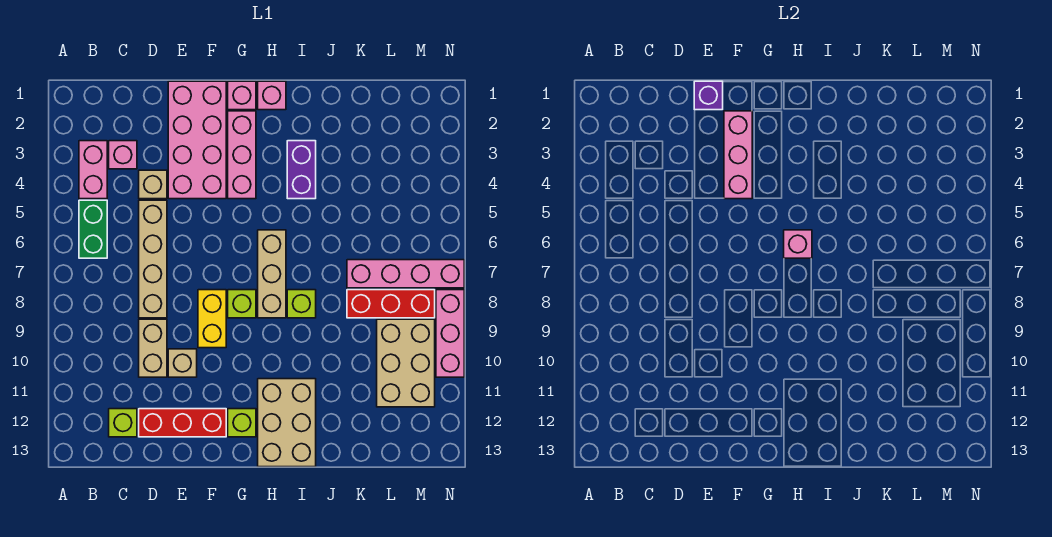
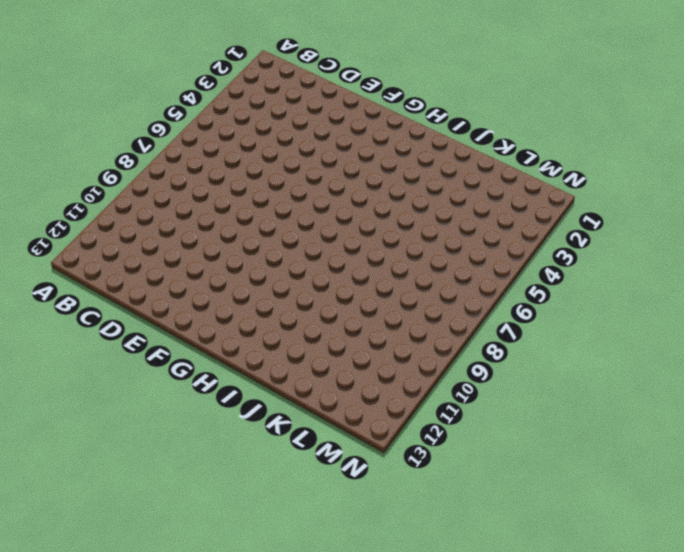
none -> pink brick B3:B4 level 1
none -> green brick B5:B6 level 1
none -> pink brick C3 level 1

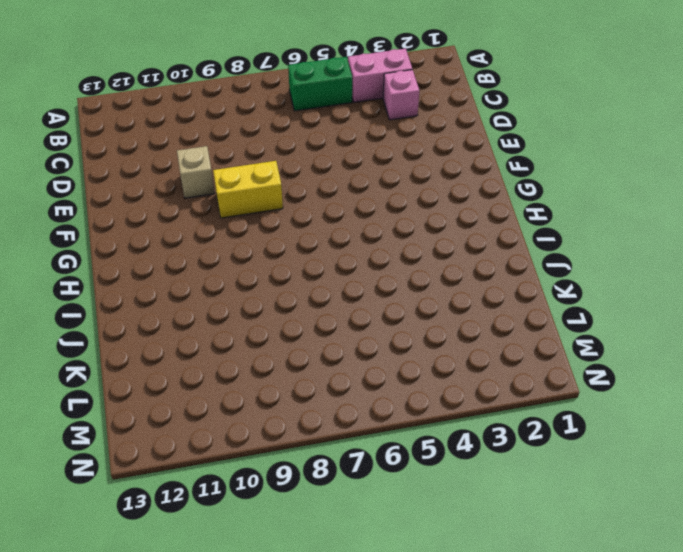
none -> lime brick C12 level 1
none -> tan brick D4 level 1
none -> tan brick D5:D8 level 1

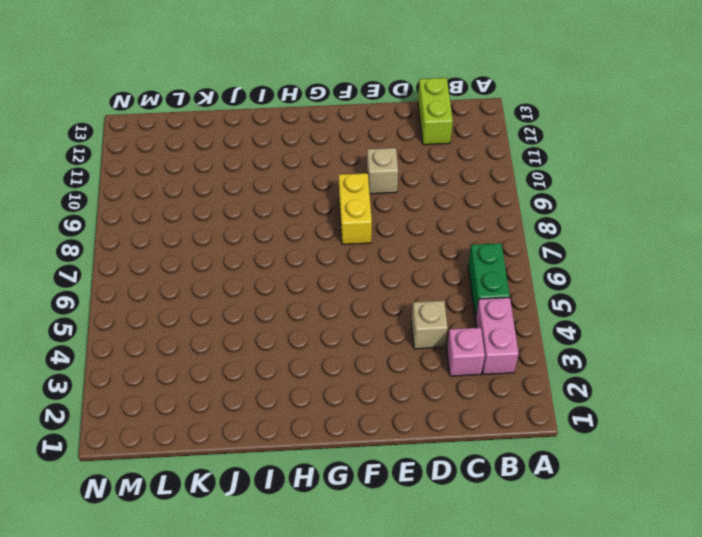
lime brick C12:C13 level 1 -> lime brick C12 level 1
none -> tan brick D5:D8 level 1
none -> tan brick D9:D10 level 1
none -> red brick D12:F12 level 1

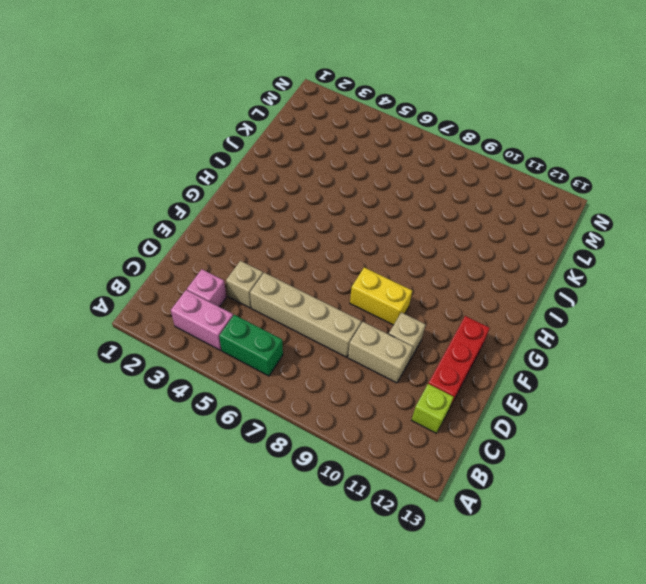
none -> pink brick E1:F4 level 1
none -> pink brick G1 level 1
none -> pink brick G2:G4 level 1

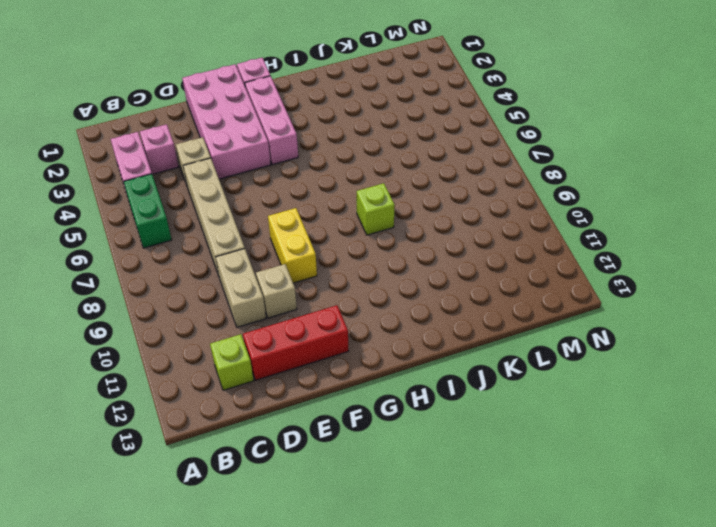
none -> lime brick G8 level 1
none -> lime brick G12 level 1
none -> pink brick H1 level 1

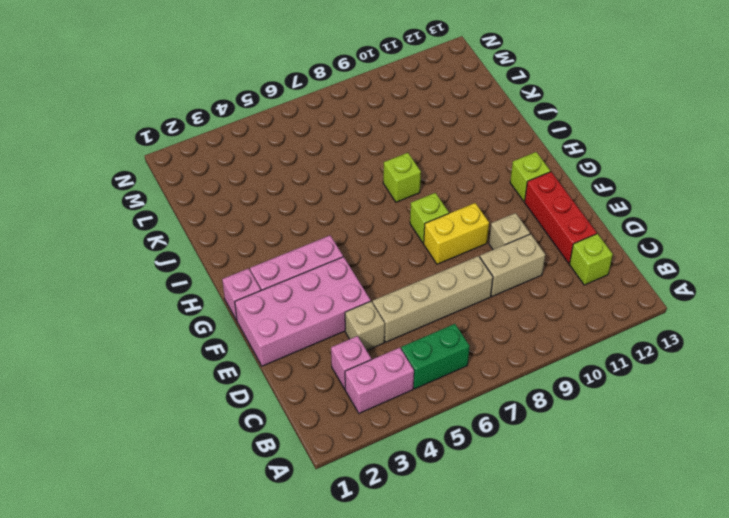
none -> pink brick H1 level 1
none -> tan brick H6:H8 level 1
none -> tan brick H11:I13 level 1

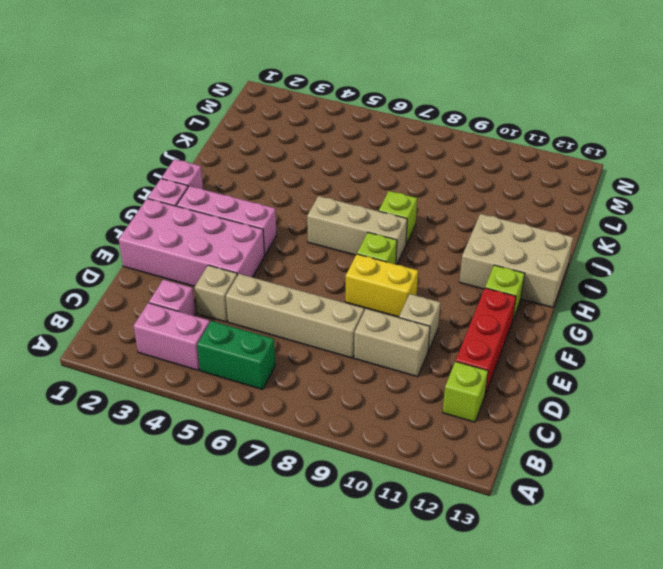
none -> purple brick I3:I4 level 1
none -> pink brick K7:N7 level 1
none -> red brick K8:M8 level 1

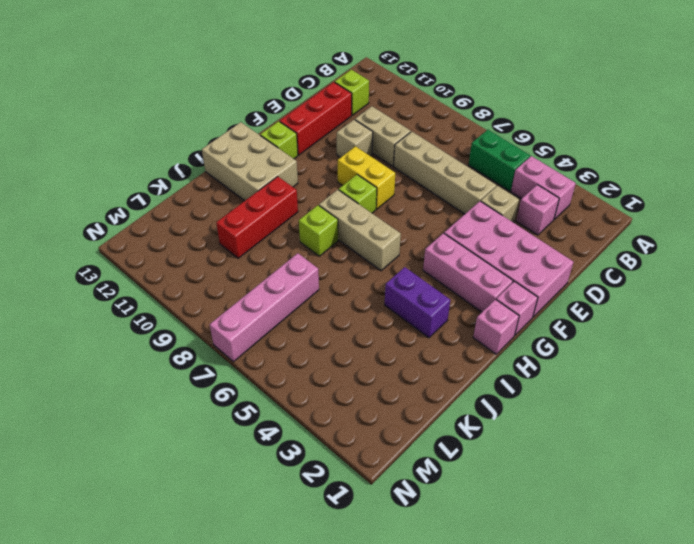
red brick I10:K10 level 1 -> red brick K8:M8 level 1
none -> tan brick L9:M11 level 1
none -> pink brick N8:N10 level 1
none -> purple brick E1 level 2

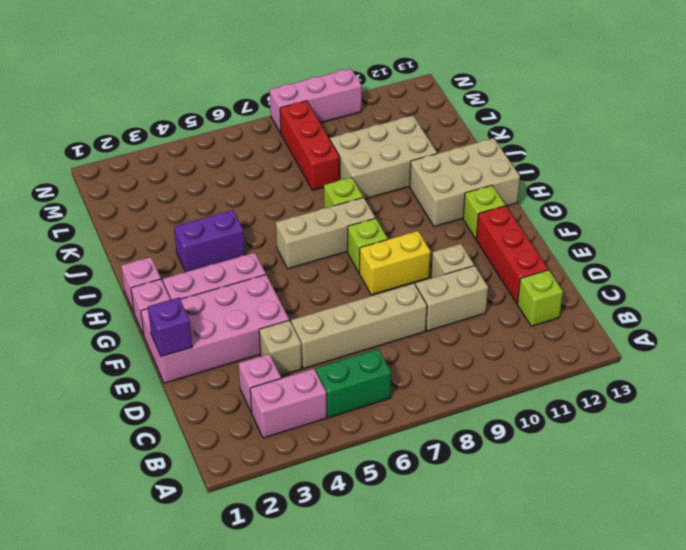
tan brick J9:K11 level 1 -> tan brick L9:M11 level 1
none -> pink brick K7:N7 level 1
none -> pink brick F2:F4 level 2
none -> pink brick H6 level 2

